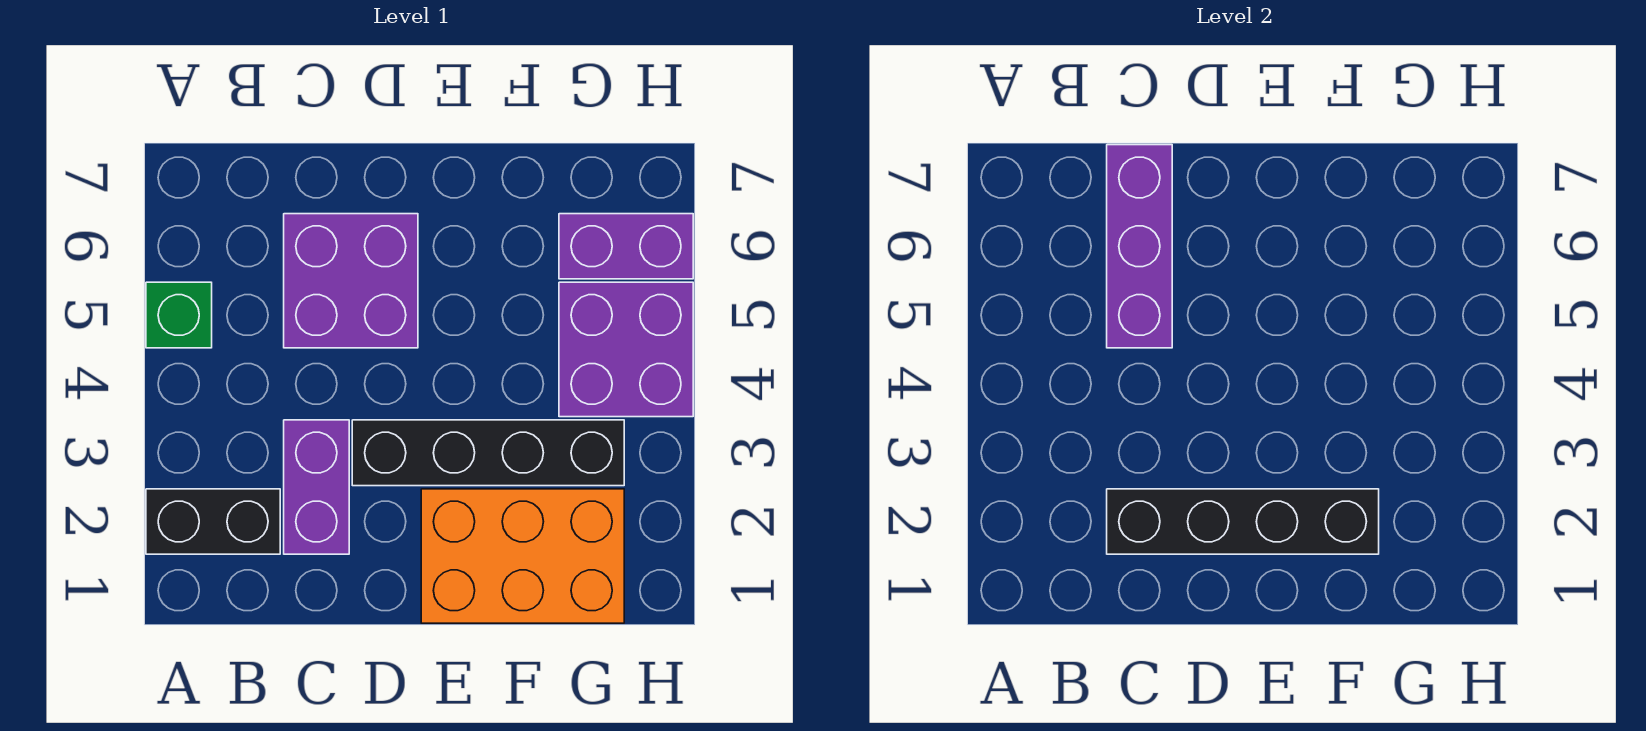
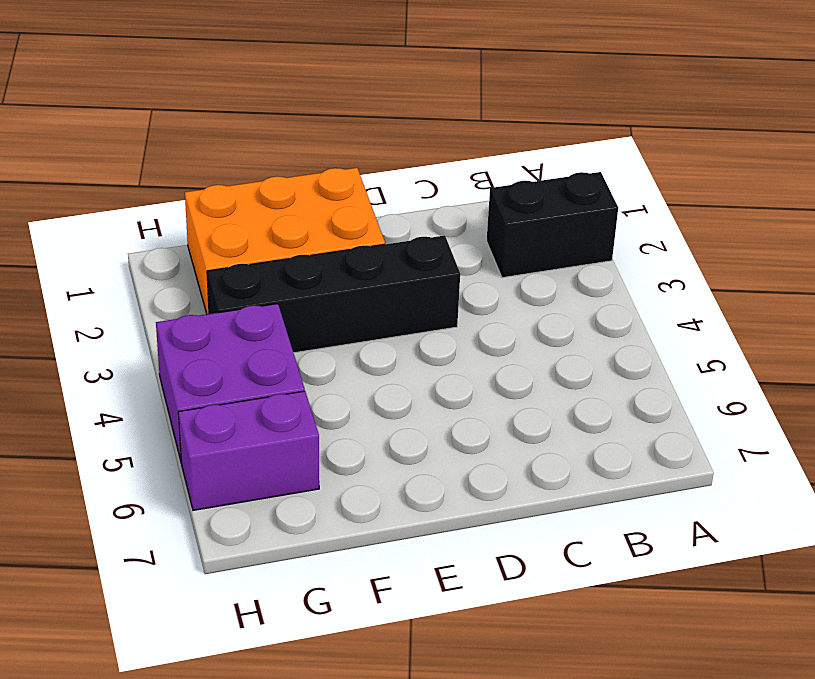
none -> green brick A5 level 1
none -> purple brick C2:C3 level 1

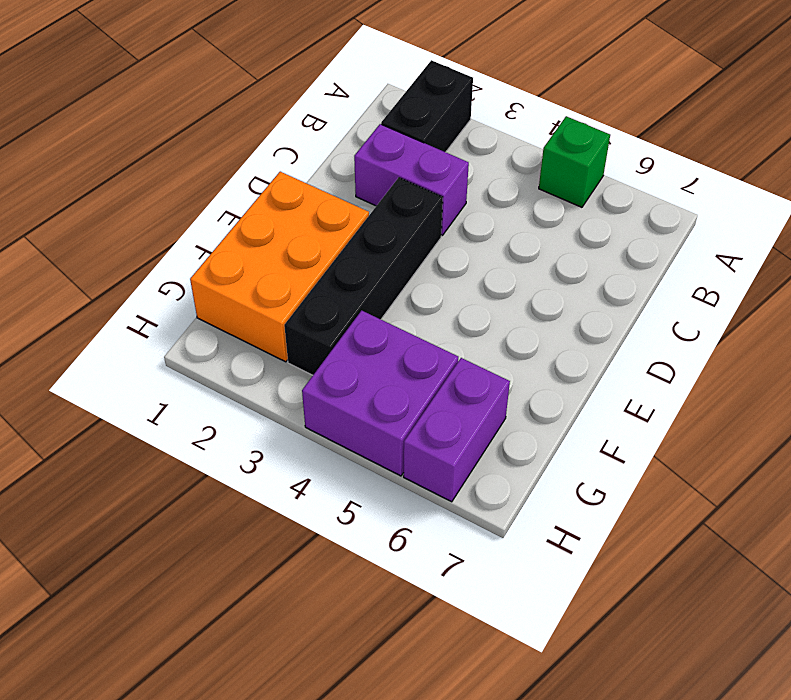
none -> purple brick C5:D6 level 1
none -> black brick C2:F2 level 2

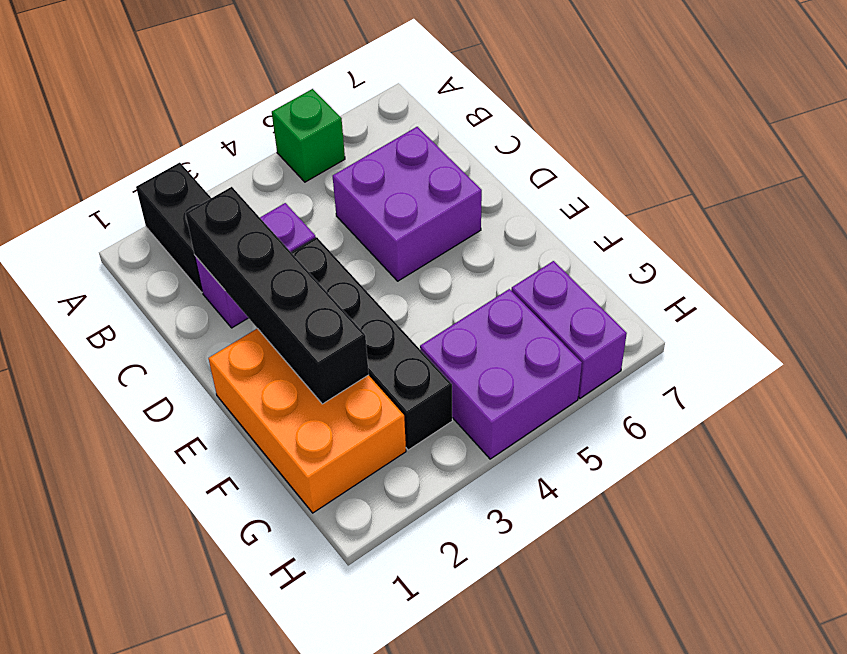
none -> purple brick C5:C7 level 2

